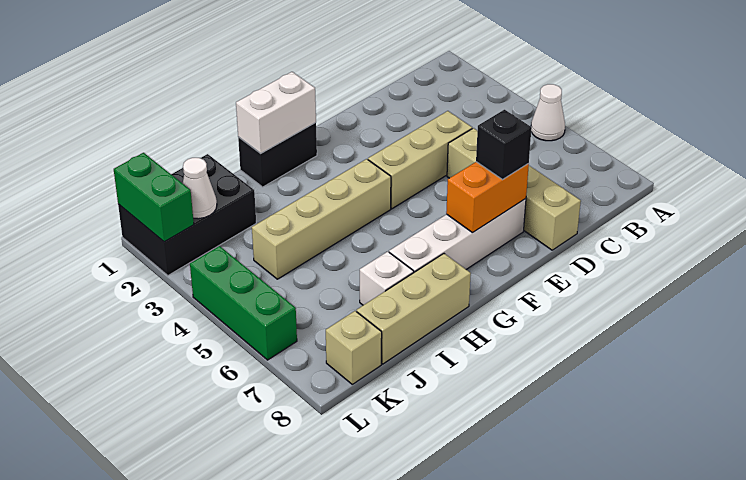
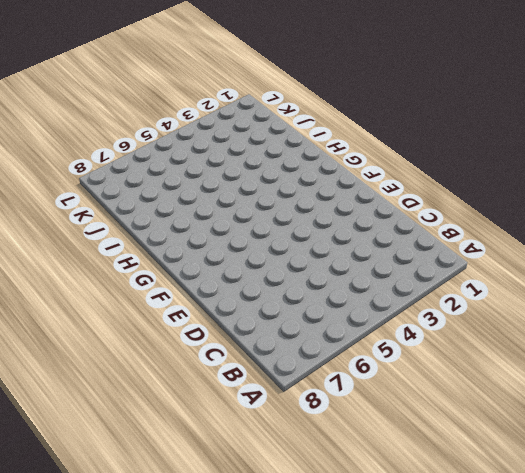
none -> white cone A5 level 1
none -> tan brick D4:F4 level 1
none -> tan brick D5:D8 level 1

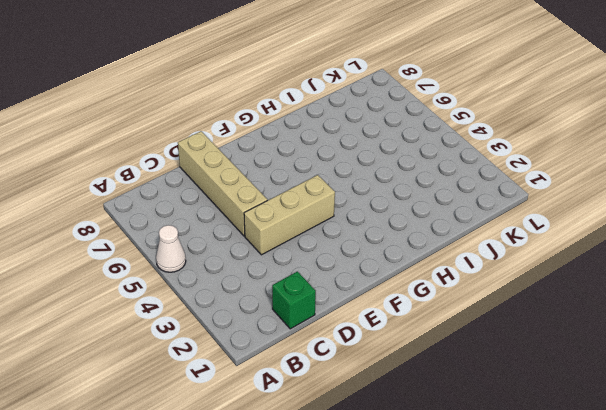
green brick C1 level 1 -> none
none -> white brick E7:H7 level 1
none -> black brick G1:H1 level 1
none -> tan brick G4:J4 level 1

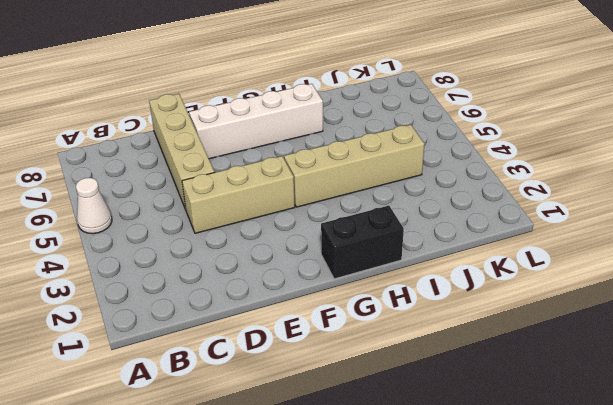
none -> tan brick H8:J8 level 1
none -> white brick I7 level 1
none -> black brick J1:L2 level 1

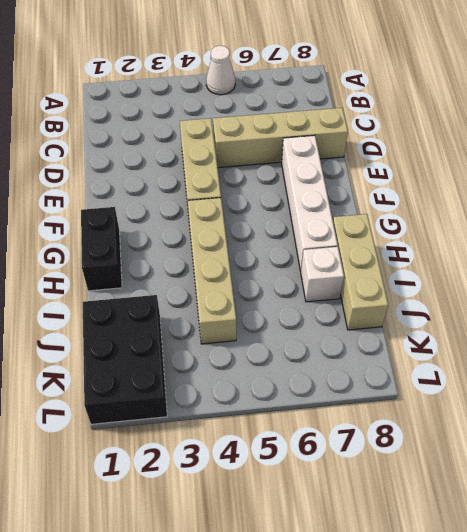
none -> tan brick K8 level 1
none -> green brick L4:L6 level 1
none -> orange brick E7:F7 level 2

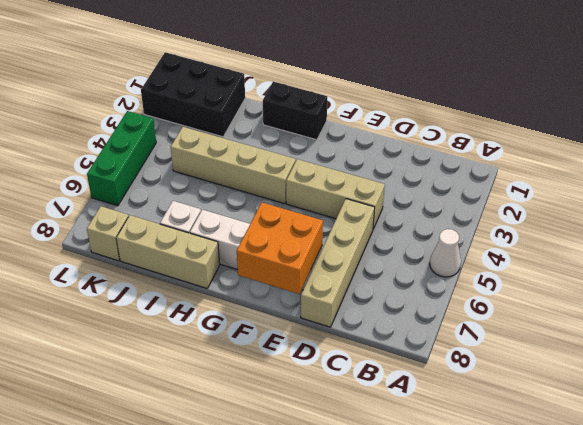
orange brick E7:F8 level 2 -> orange brick E7:F7 level 2
none -> white brick G1:H1 level 2
none -> white cone K2 level 2
none -> green brick L1:L2 level 2

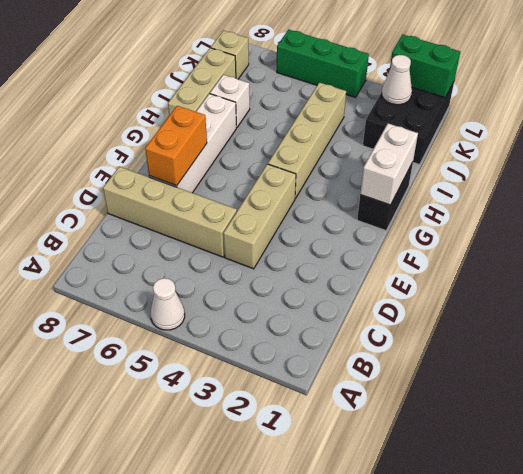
none -> black brick E7 level 3

